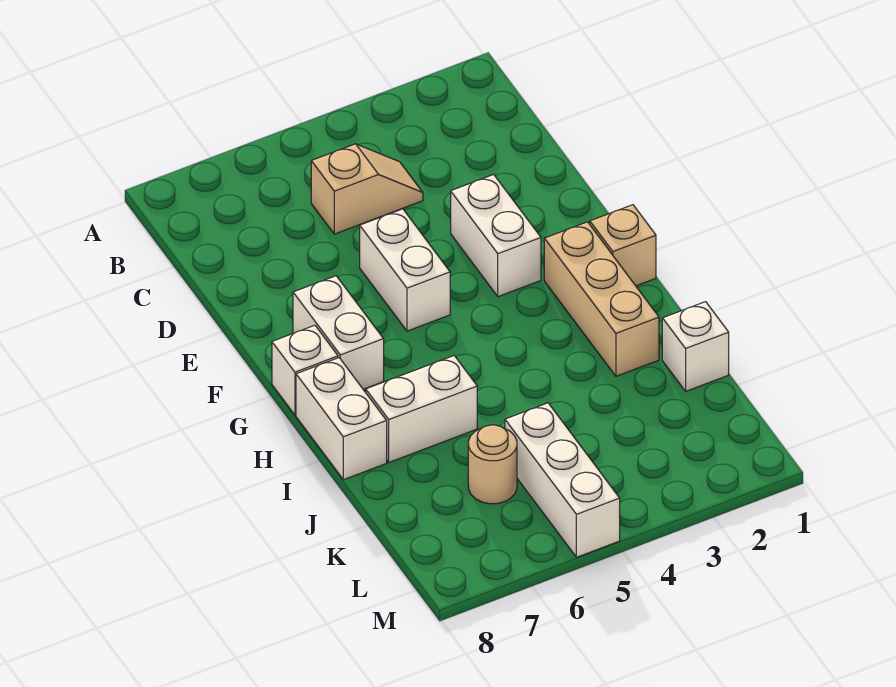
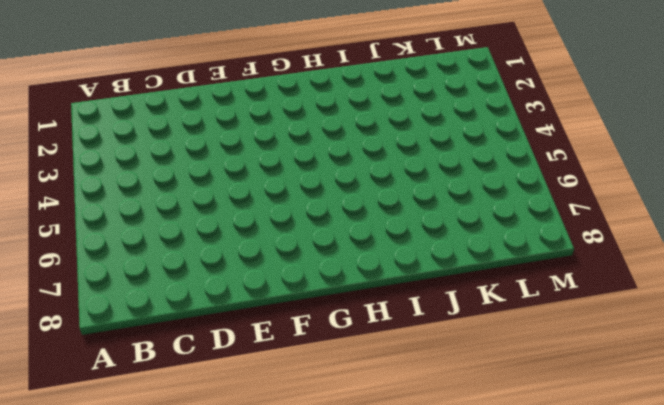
none -> tan slope C4:C5 level 1 top 5
none -> white brick E3:F3 level 1
none -> white brick E5:F5 level 1

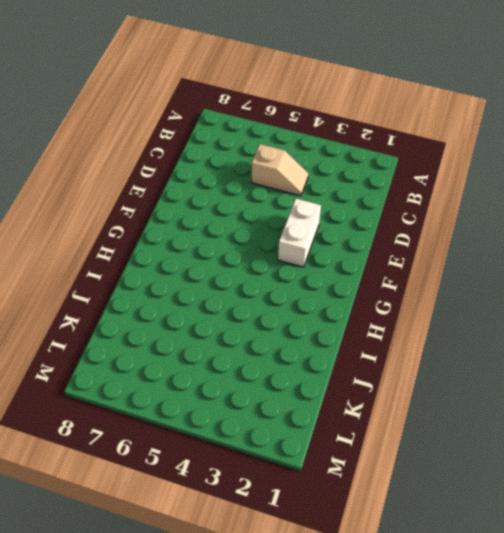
none -> white brick E5:F5 level 1
none -> white brick F7:G7 level 1
none -> tan brick G1 level 1

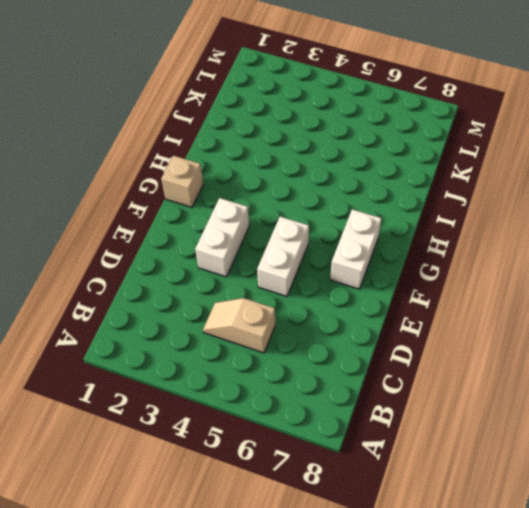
none -> tan brick G2:I2 level 1
none -> white brick G8 level 1
none -> white brick H8:I8 level 1

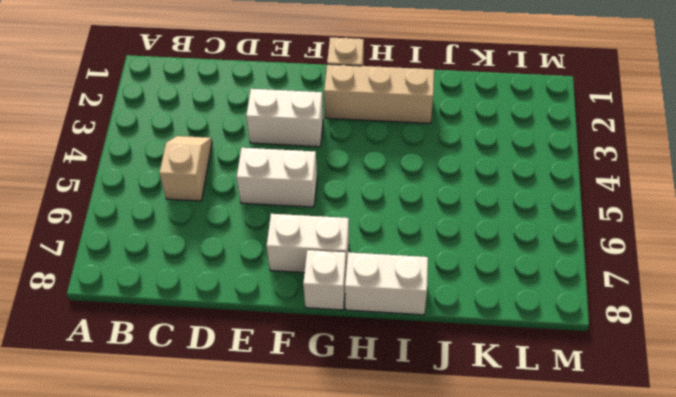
none -> white brick I6:I7 level 1
none -> white brick J1 level 1
none -> white brick K5:M5 level 1

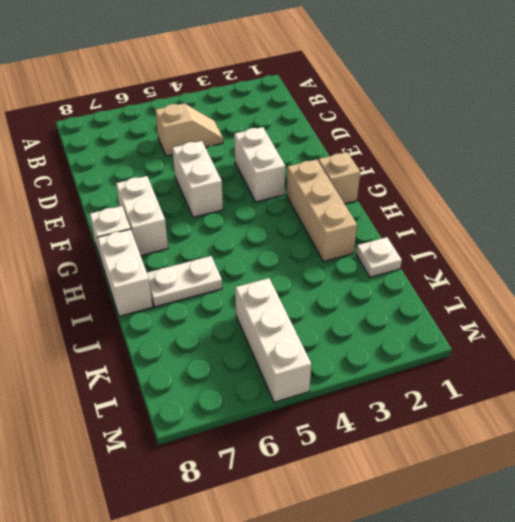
white plate I6:I7 level 1 -> white brick I6:I7 level 1
white plate J1 level 1 -> white brick J1 level 1
none -> tan round brick K6 level 1

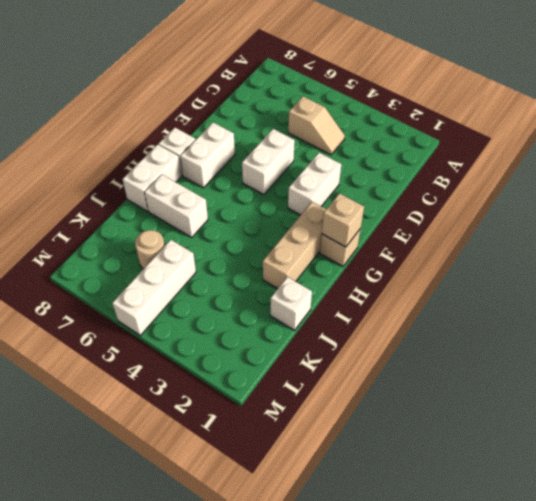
tan brick G1 level 2 -> none

